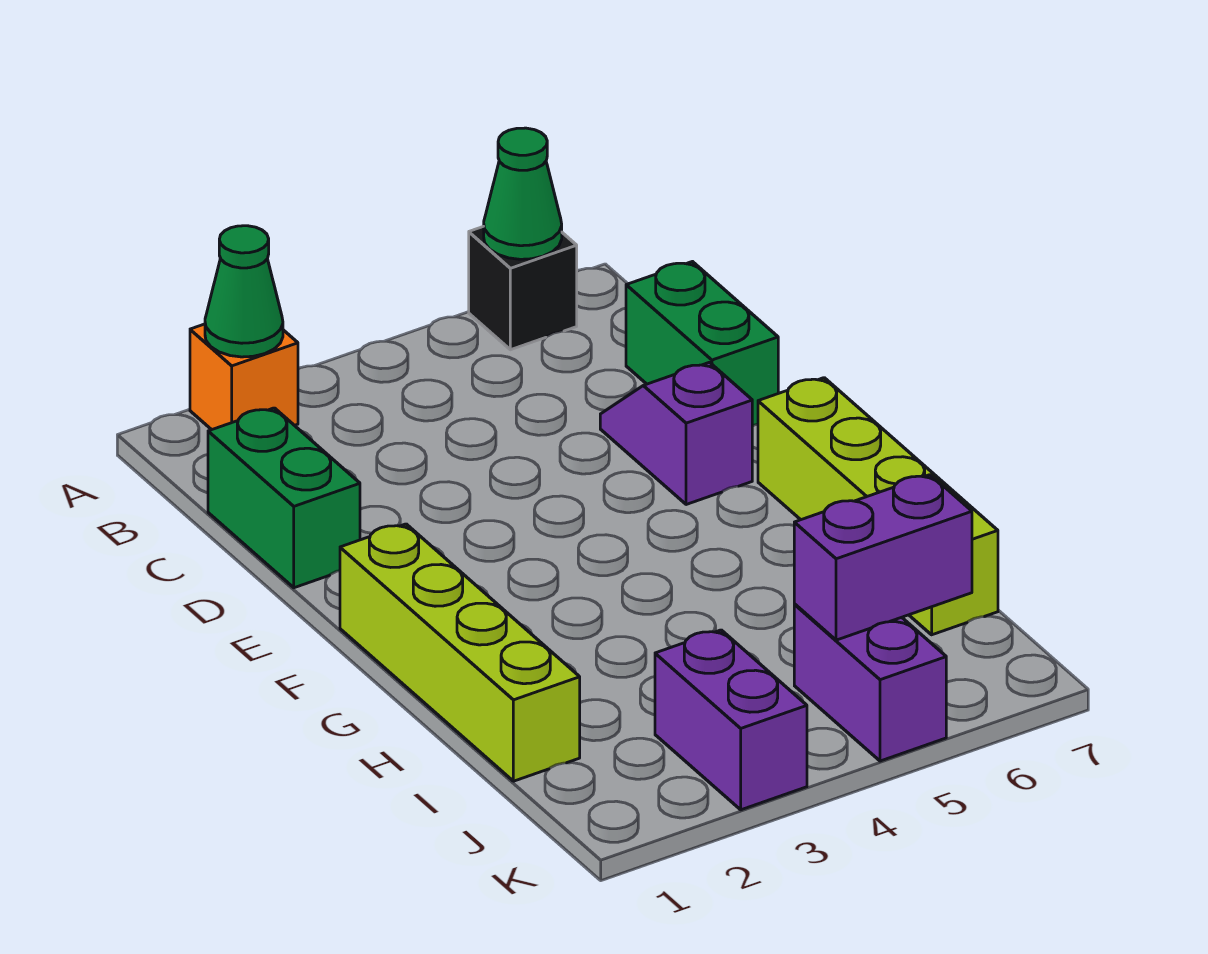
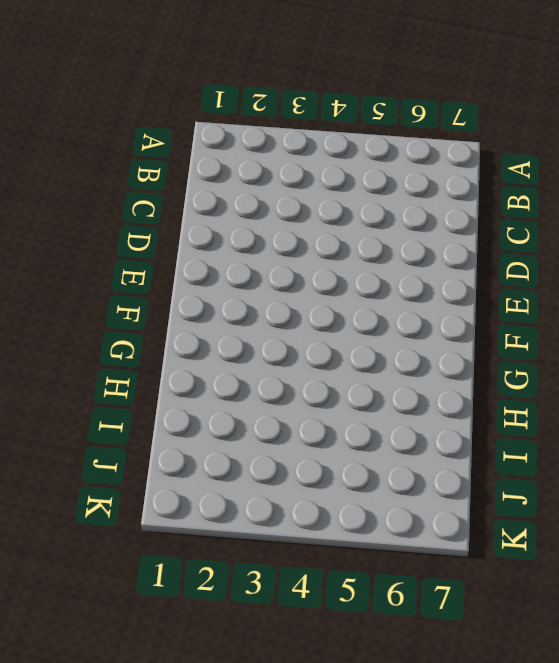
none -> orange brick A2 level 1
none -> black brick A6 level 1
none -> green brick C1:D1 level 1

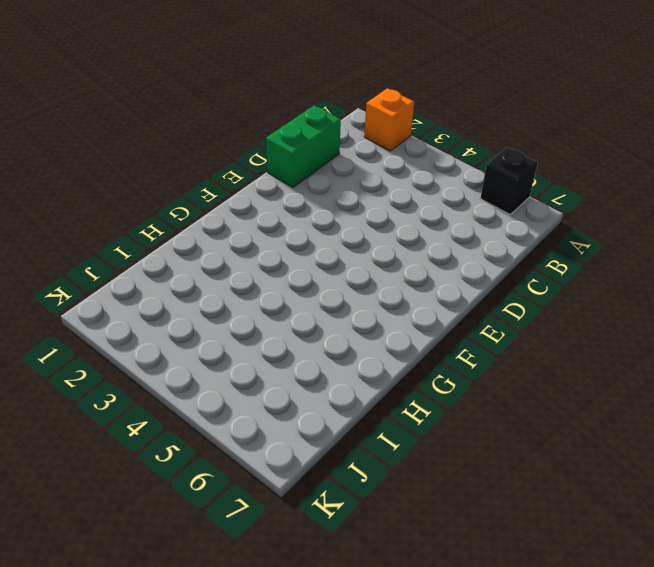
none -> green brick C7:D7 level 1
none -> purple slope D6:E6 level 1 top E
none -> lime brick F1:I1 level 1

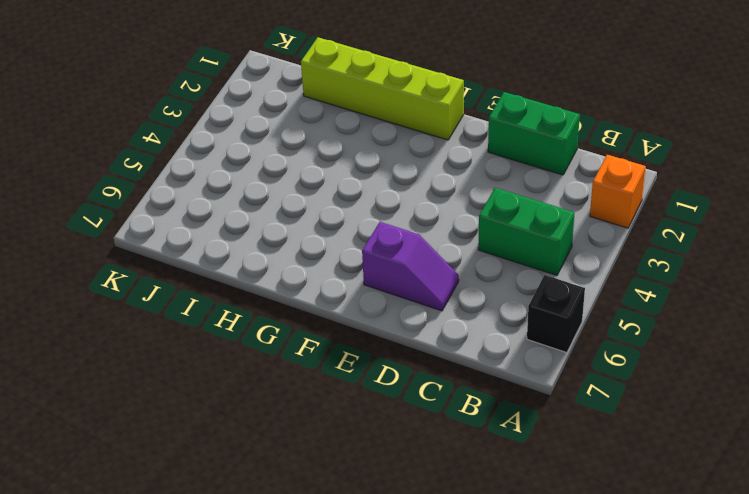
green brick B4:C4 level 1 -> green brick C7:D7 level 1
none -> lime brick F7:I7 level 1
none -> purple brick J3:K3 level 1
none -> purple brick J5:K5 level 1

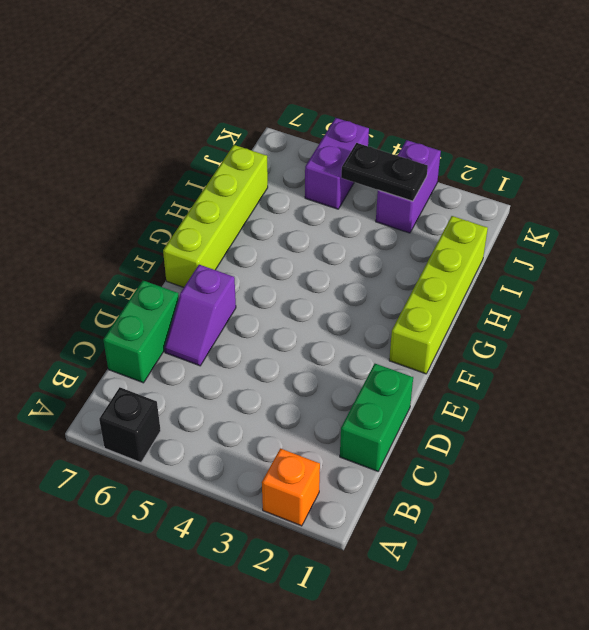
black plate J3:J4 level 2 -> none
none -> green cone A2 level 2
none -> green cone A6 level 2
none -> purple brick J5:J6 level 2

